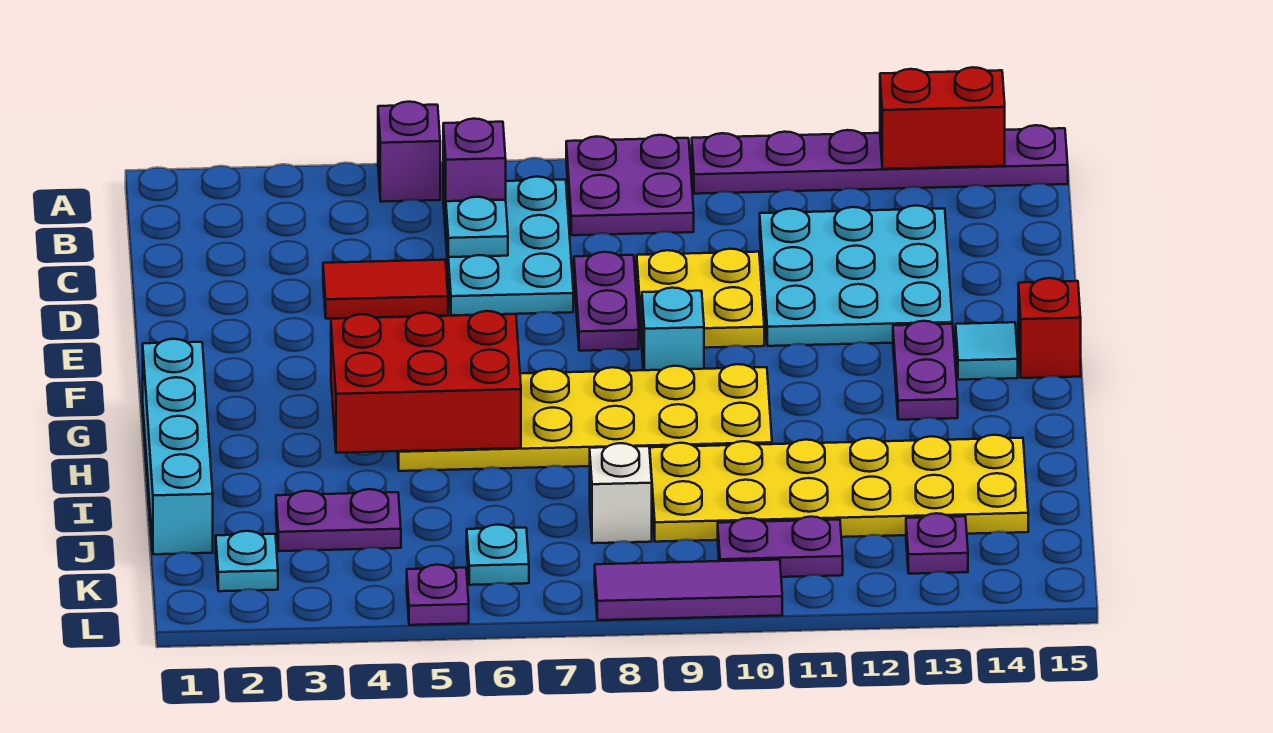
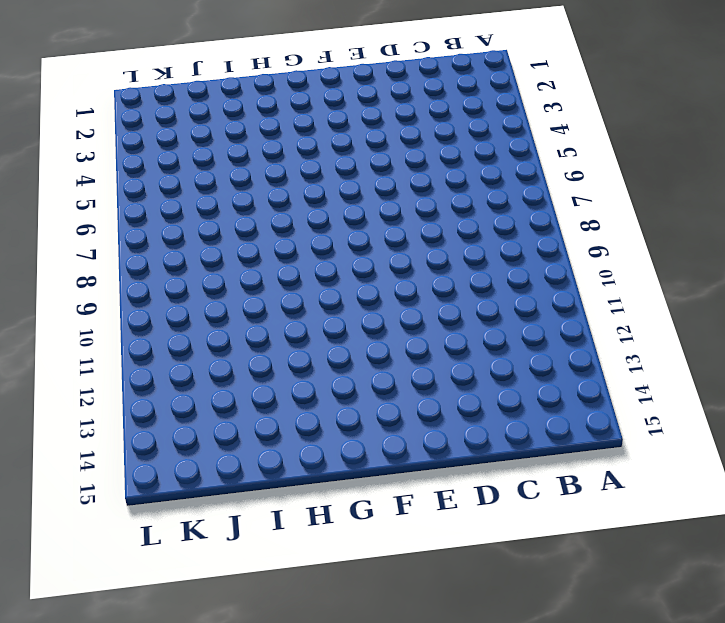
none -> purple brick A5 level 1
none -> purple plate A8:B9 level 1
none -> purple plate A10:A15 level 1

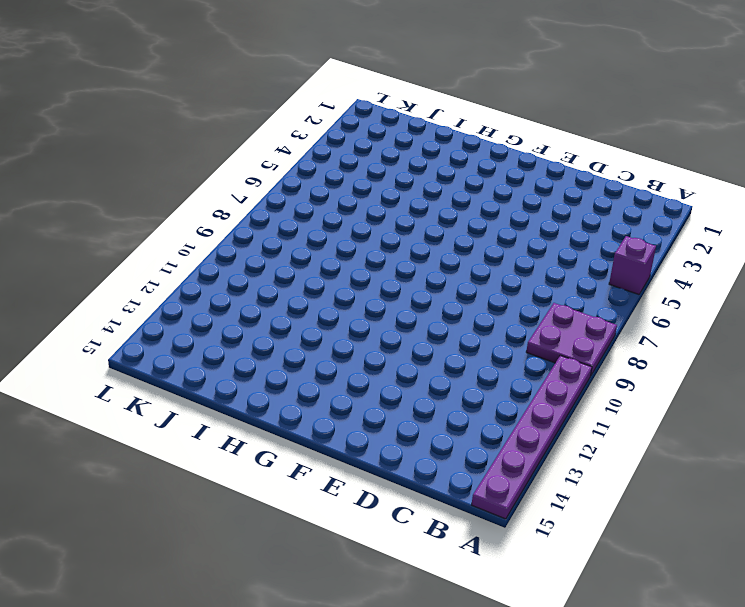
none -> cyan plate B6:D7 level 1
none -> cyan plate C11:E13 level 1
none -> red tile D4:D5 level 1

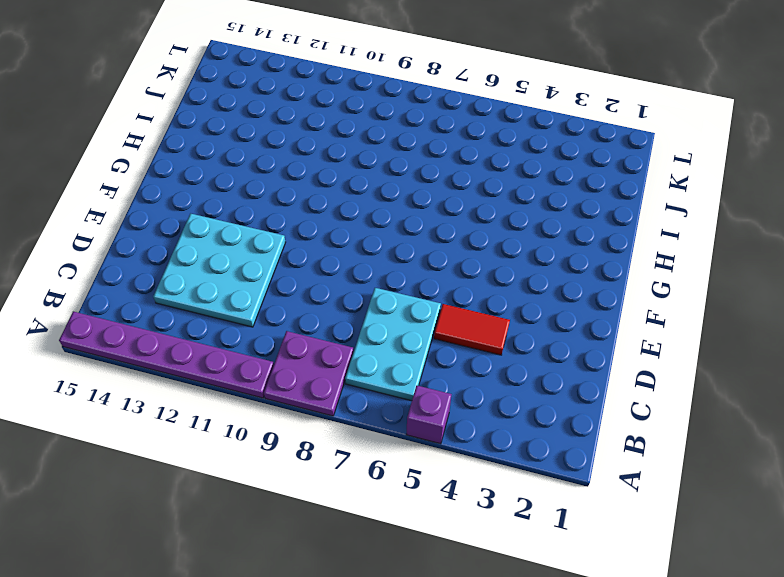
none -> purple plate D8:E8 level 1
none -> yellow plate D9:E10 level 1
none -> cyan brick F9 level 1

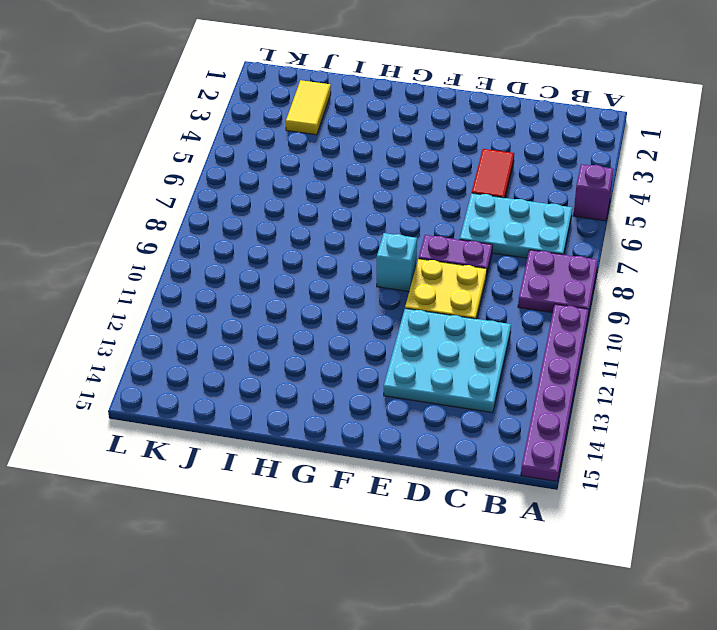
yellow tile J2:J3 level 1 -> purple plate J3:J4 level 1
none -> purple plate F13:G13 level 1
none -> cyan tile F14 level 1
none -> red brick F15 level 1

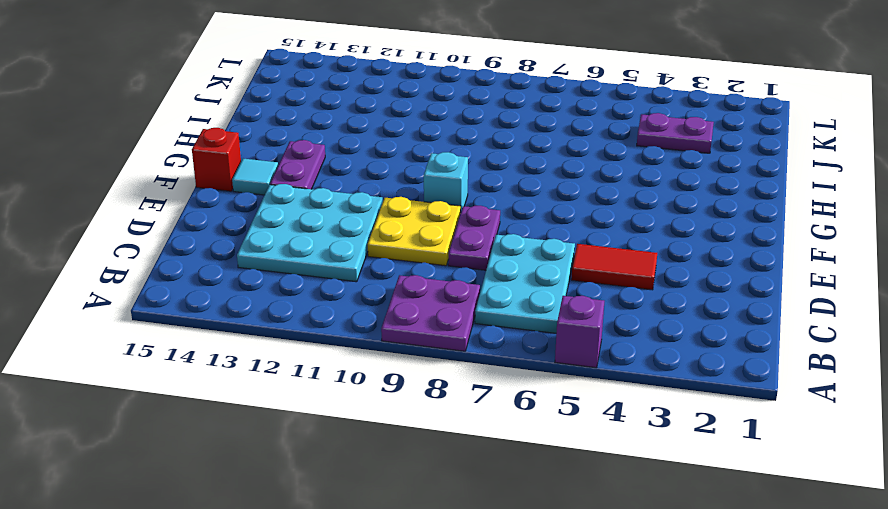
none -> purple plate A10:A15 level 1
none -> cyan brick G1:J1 level 1
none -> yellow plate G5:H10 level 1

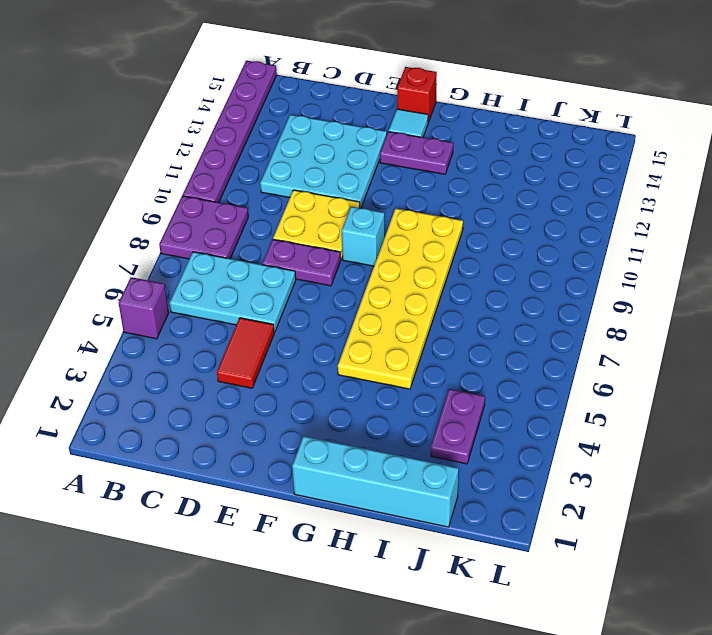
none -> yellow plate I9:J14 level 1
none -> white brick J8 level 1
none -> cyan plate K2 level 1

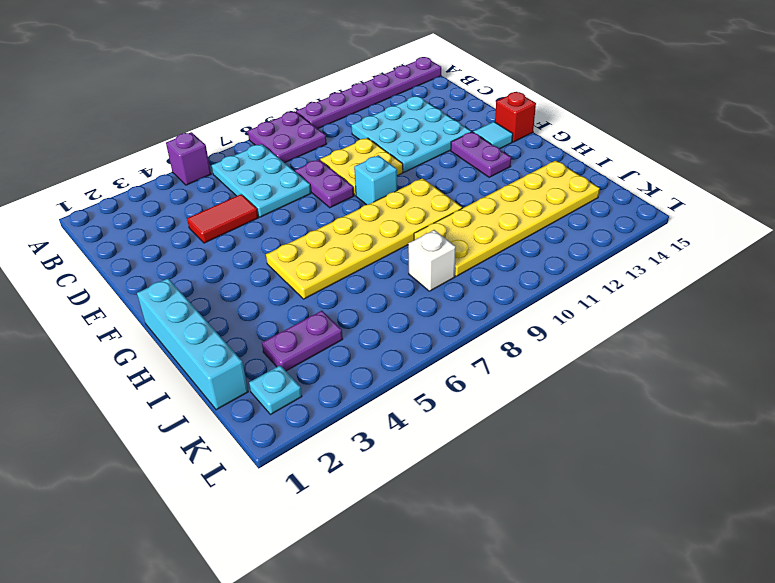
none -> cyan plate K6 level 1
none -> purple plate K10:K11 level 1
none -> purple plate K13 level 1

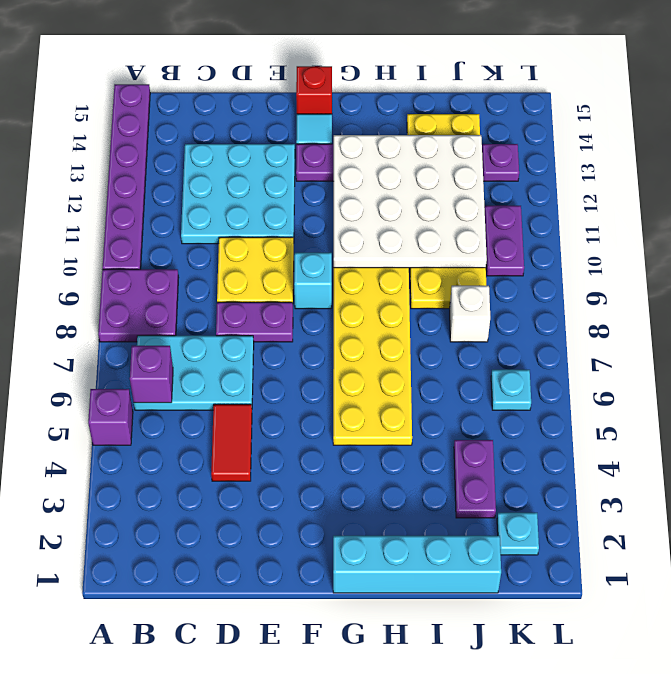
white plate G10:J13 level 2 -> none
none -> purple plate L5 level 1
none -> purple tile L8:L10 level 1
none -> red brick A13:A14 level 2

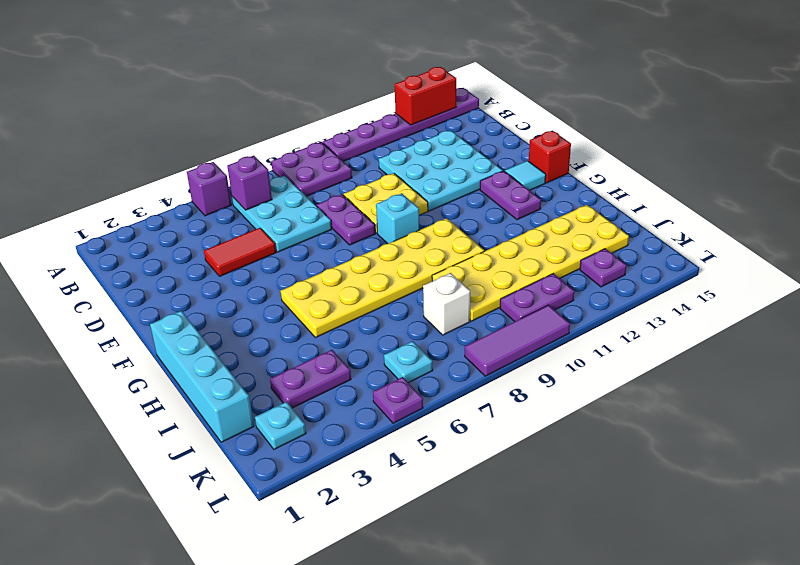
none -> cyan plate C6 level 2
none -> red brick G4:H6 level 2

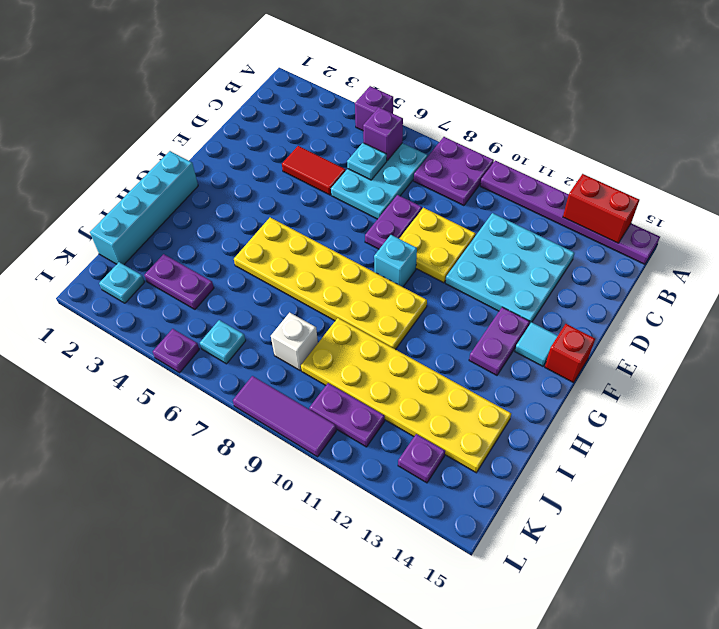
none -> red brick G4:H6 level 2

